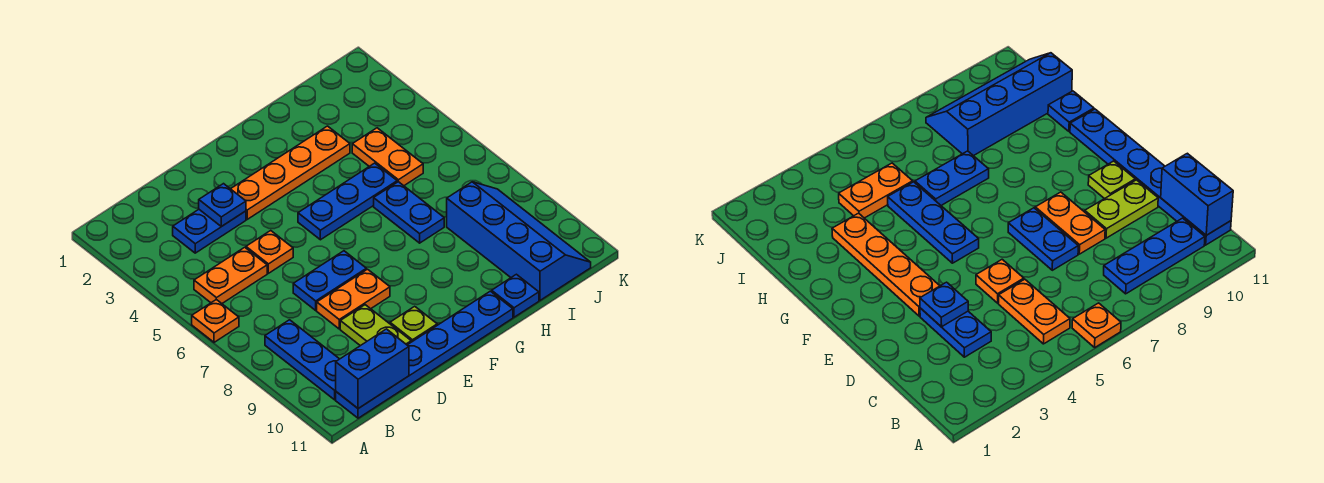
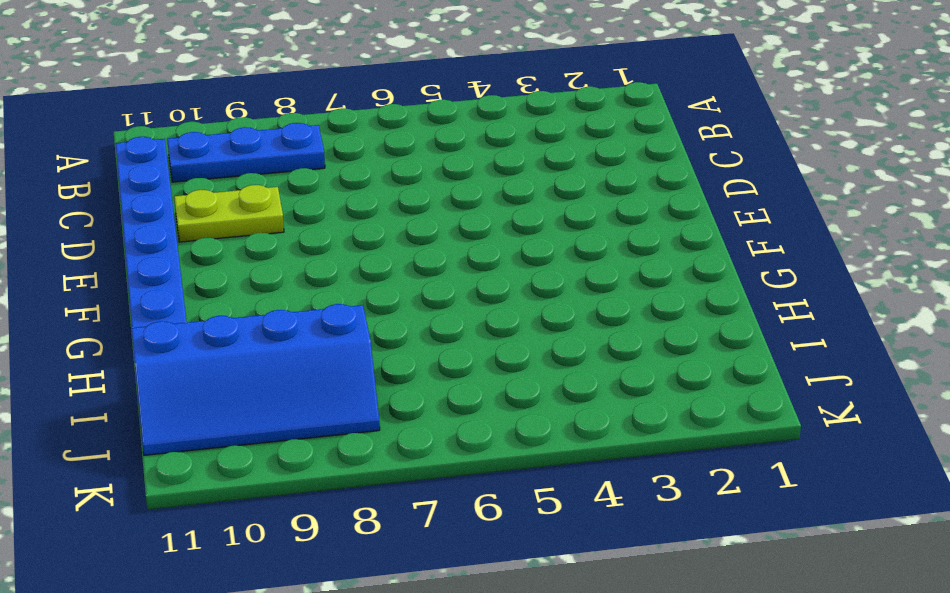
none -> orange plate A6 level 1
none -> orange plate B5:C5 level 1
none -> blue plate C3:D3 level 1

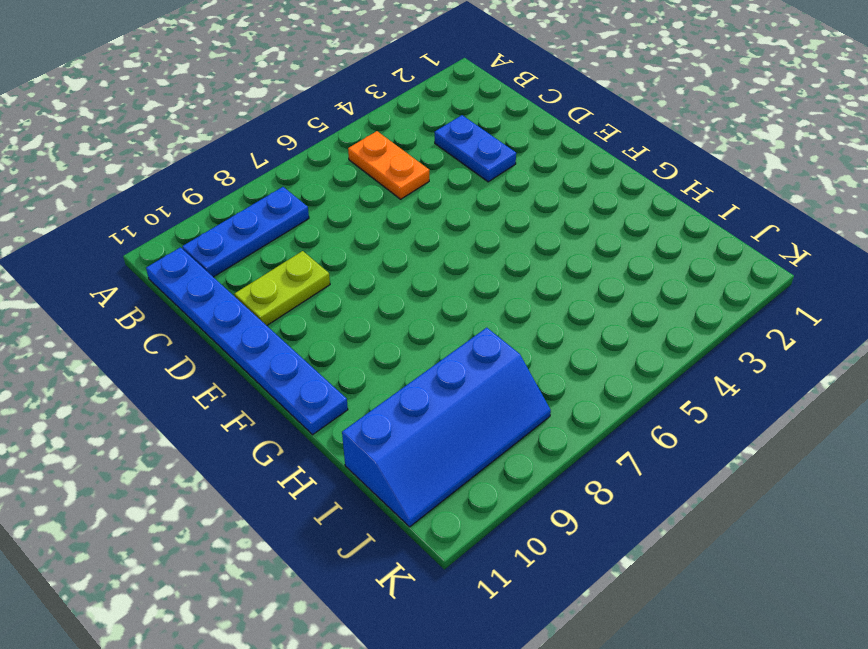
none -> orange plate A6 level 1
none -> orange plate D5 level 1
none -> blue plate D7:E7 level 1

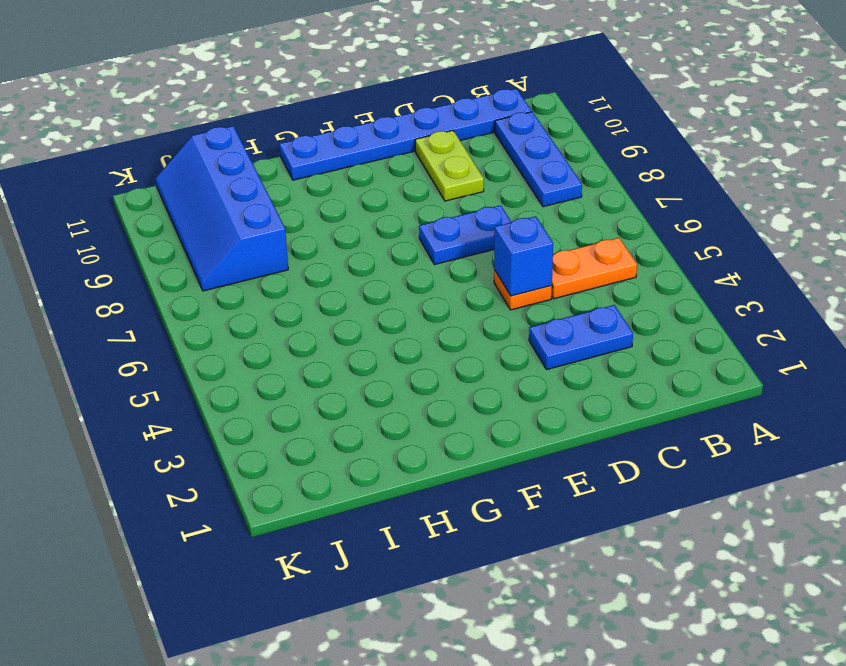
blue brick D5 level 2 -> none
none -> orange plate A6 level 1
none -> orange plate D8:E8 level 1
none -> orange plate E3:H3 level 1

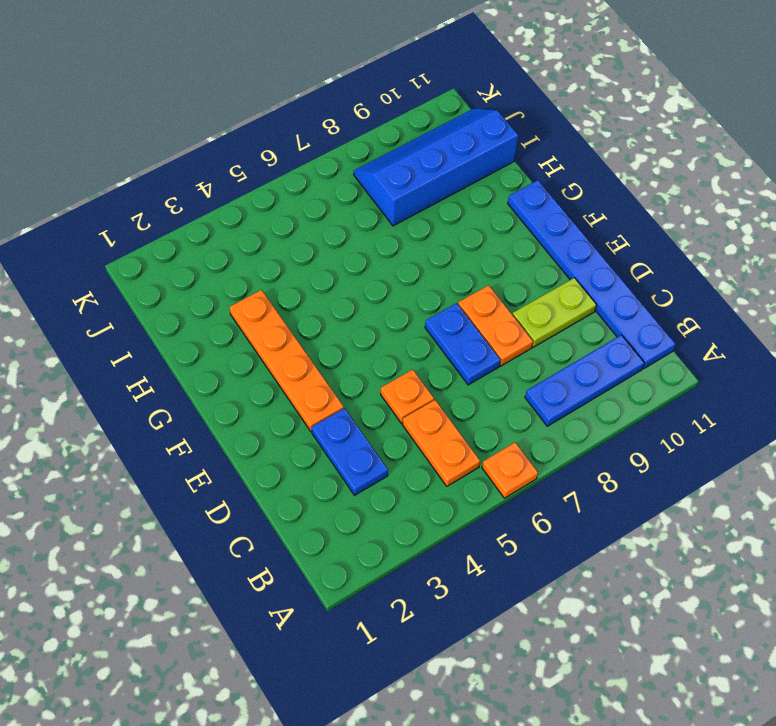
none -> lime plate E10 level 1
none -> blue plate F5:H5 level 1
none -> blue plate H6:H7 level 1

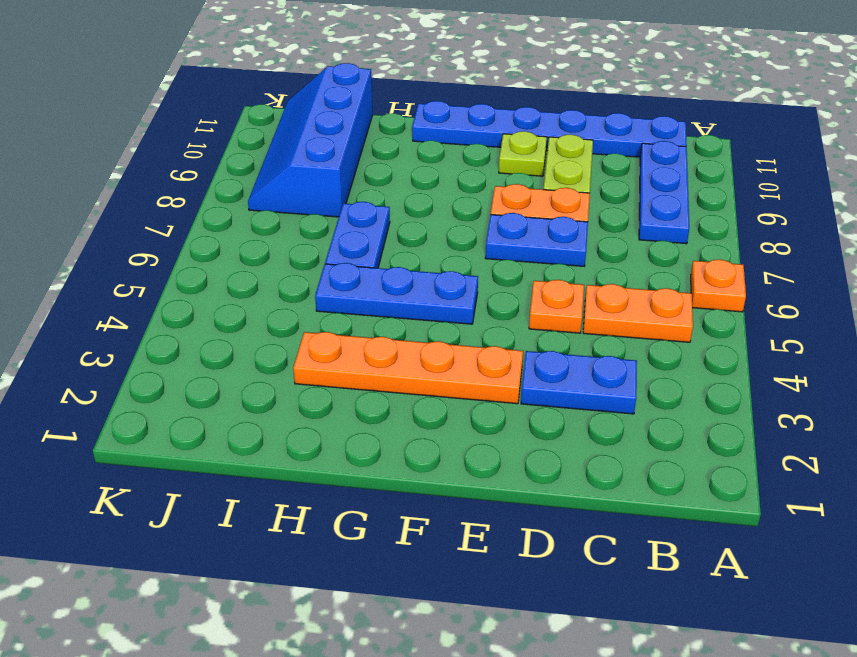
none -> blue plate H11 level 1
none -> orange plate I4:I5 level 1
none -> blue brick B11:C11 level 2

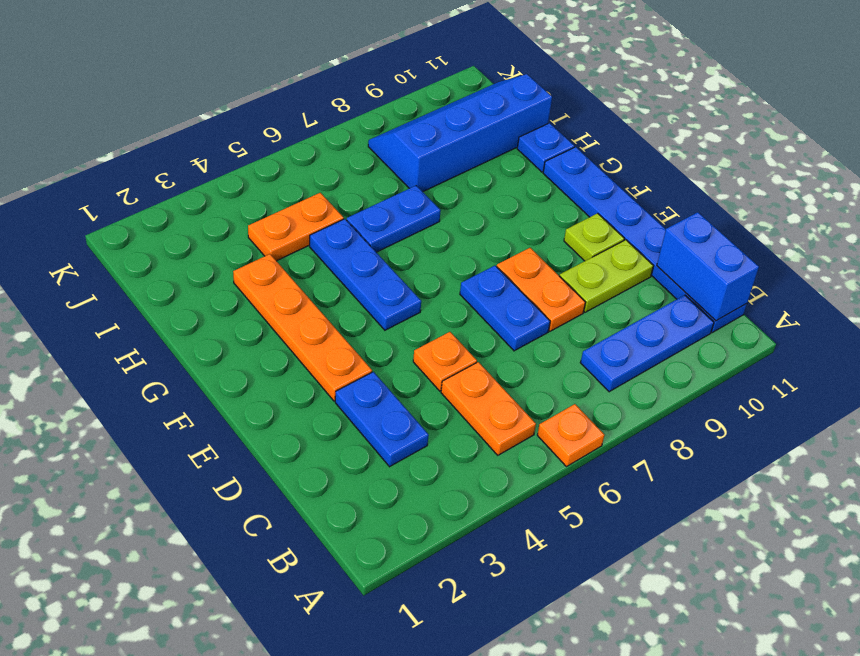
none -> blue plate D3 level 2

